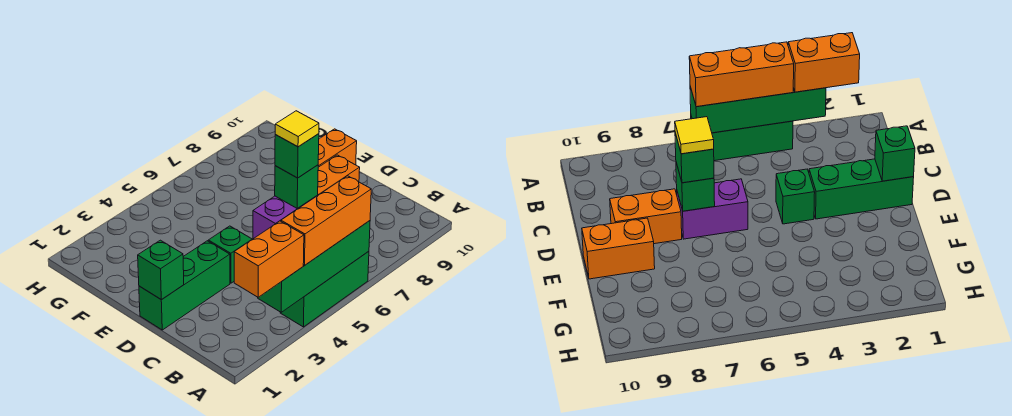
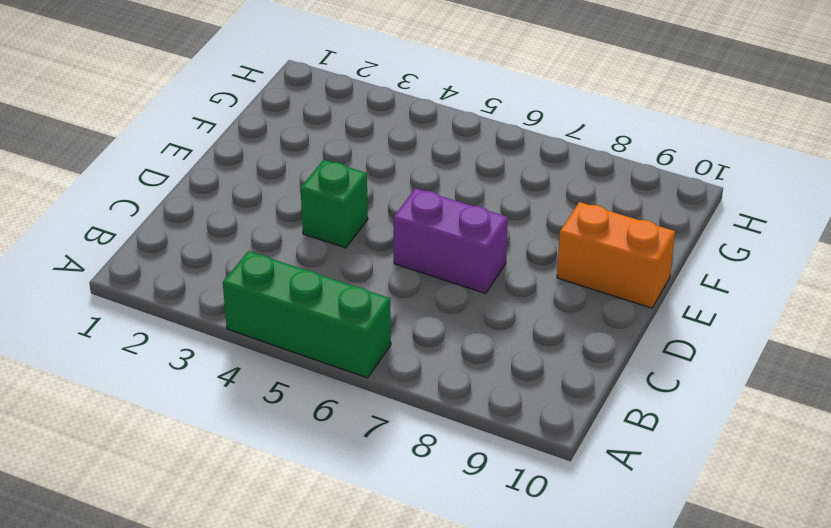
none -> green brick D1:D3 level 1
none -> orange brick D8:D9 level 1
none -> green brick A3:A6 level 2

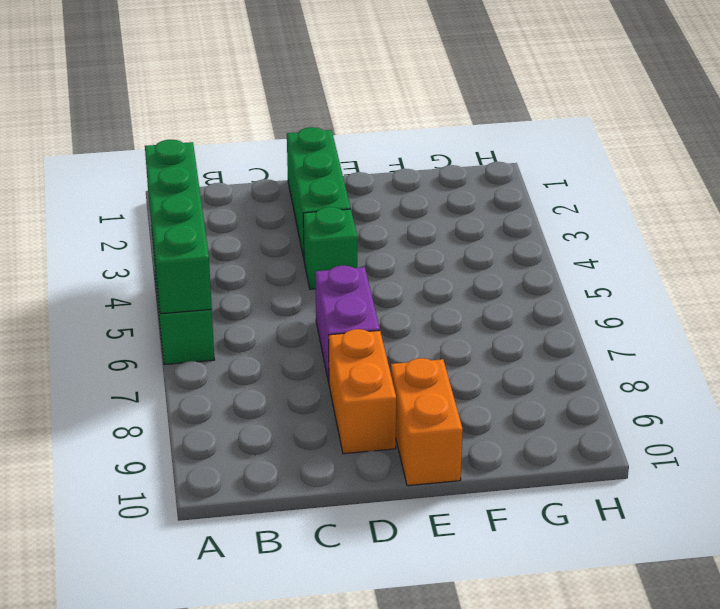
none -> green brick D1 level 2
none -> green brick D7 level 2
none -> orange brick A2:A3 level 3

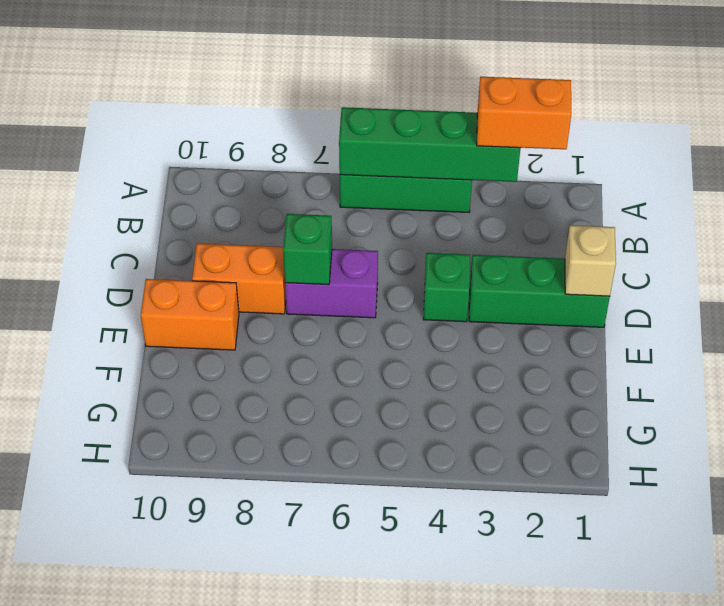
tan brick D1 level 2 -> green brick D1 level 2
none -> orange brick A4:A6 level 3
none -> green brick D7 level 3
none -> yellow tile D7 level 4

